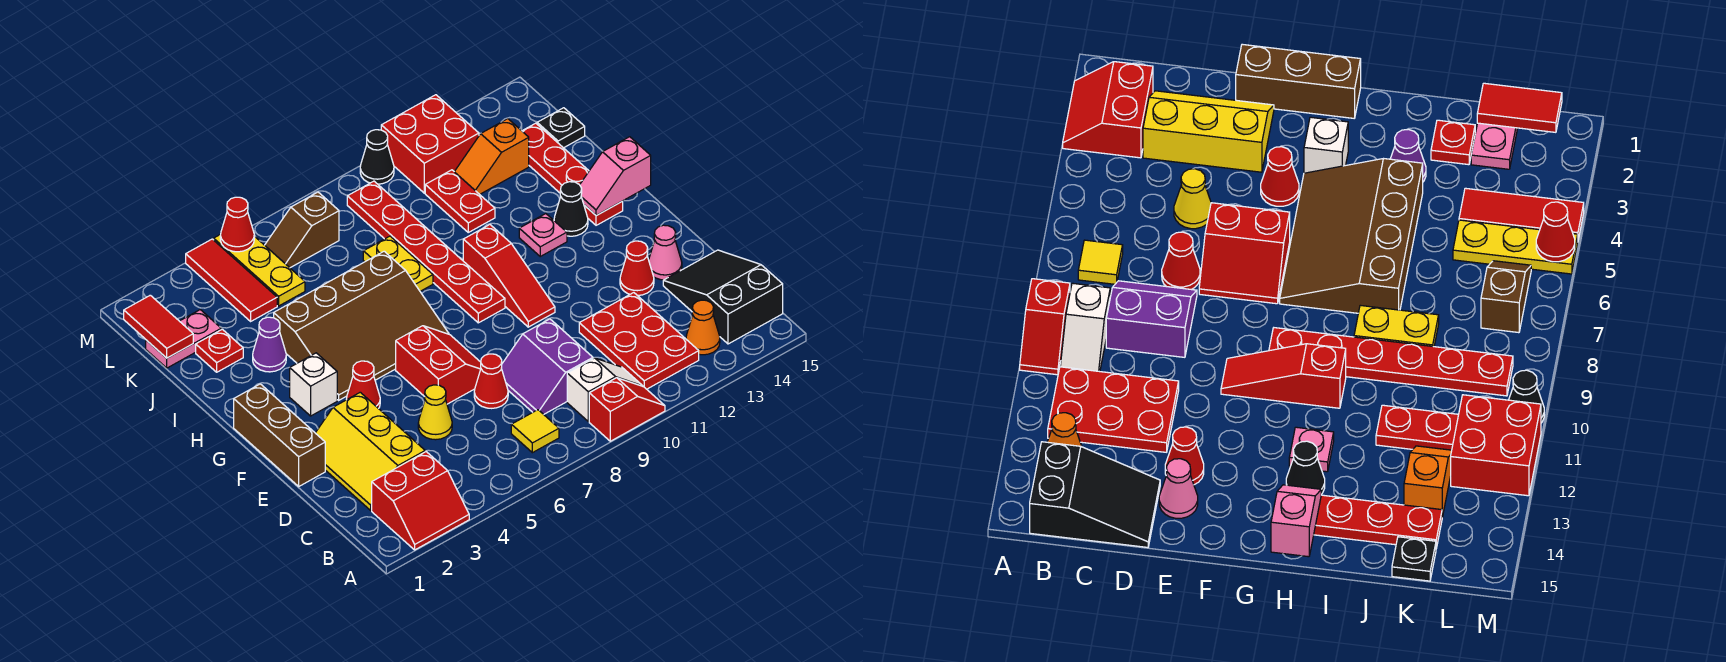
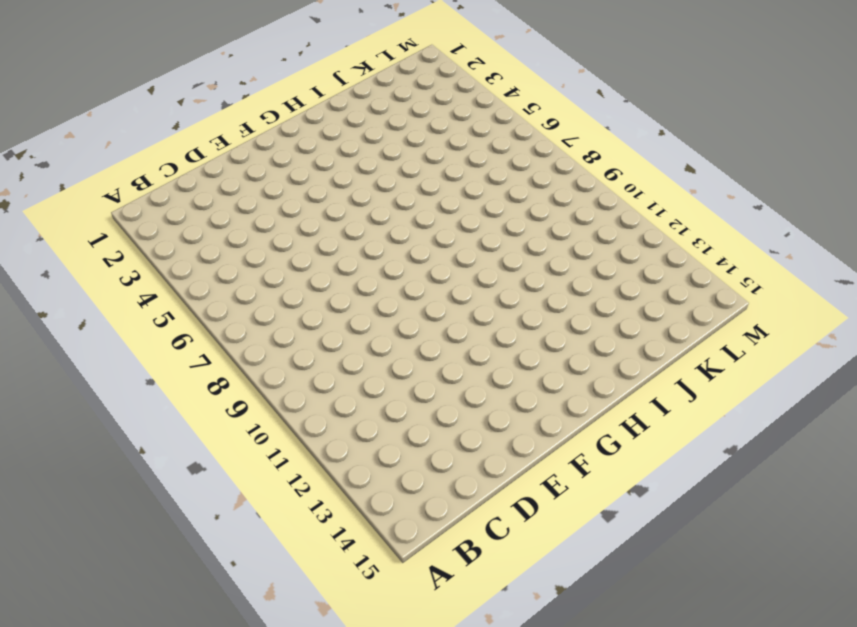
none -> red slope A2:B3 level 1 top B
none -> red slope A9:A10 level 1 top 9
none -> yellow tile B7 level 1
none -> white slope B9:B10 level 1 top 9

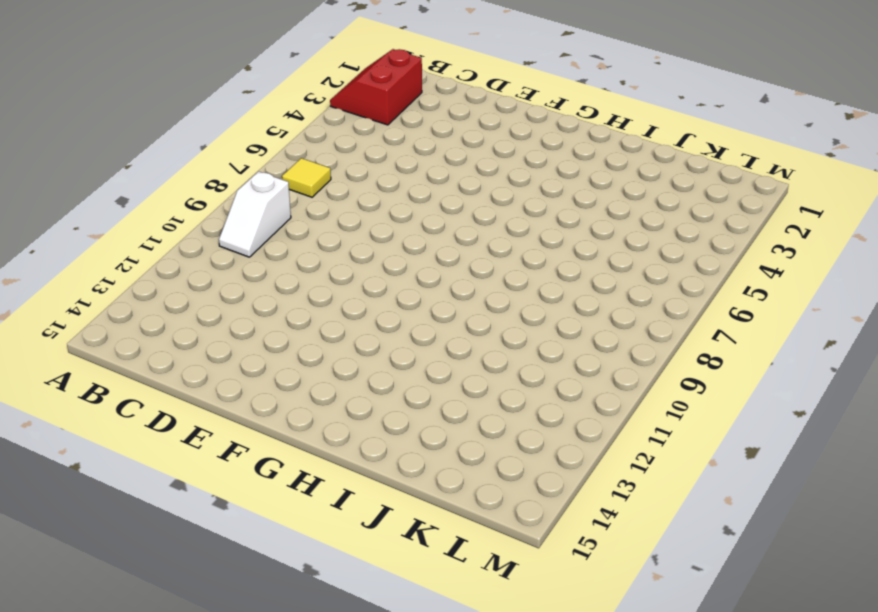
none -> red slope A9:A10 level 1 top 9
none -> red plate B11:D12 level 1
none -> orange cone B13 level 1
none -> black slope B14:D15 level 1 top B

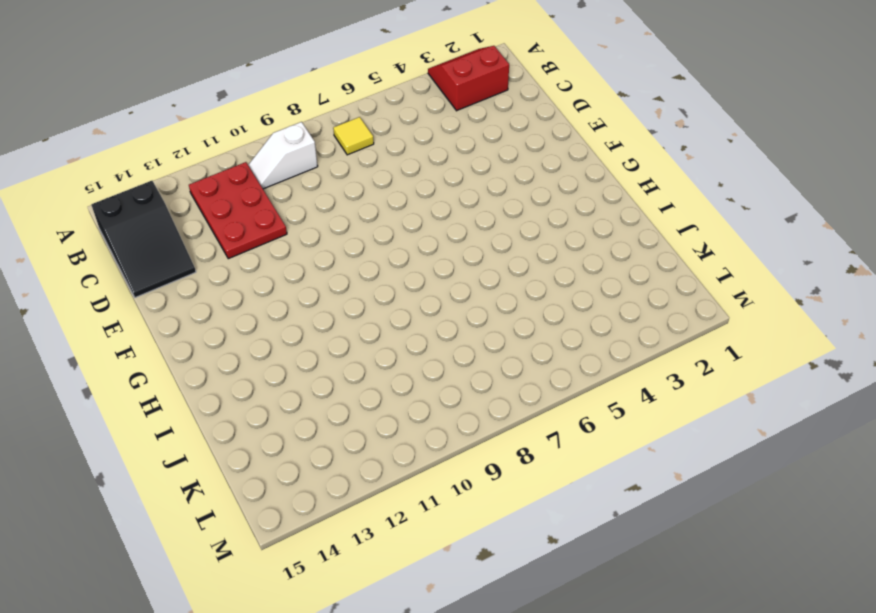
none -> red slope A9:A10 level 1 top 9
none -> orange cone B13 level 1
none -> yellow slope C2:E3 level 1 top 3
none -> purple slope C8:D9 level 1 top 9

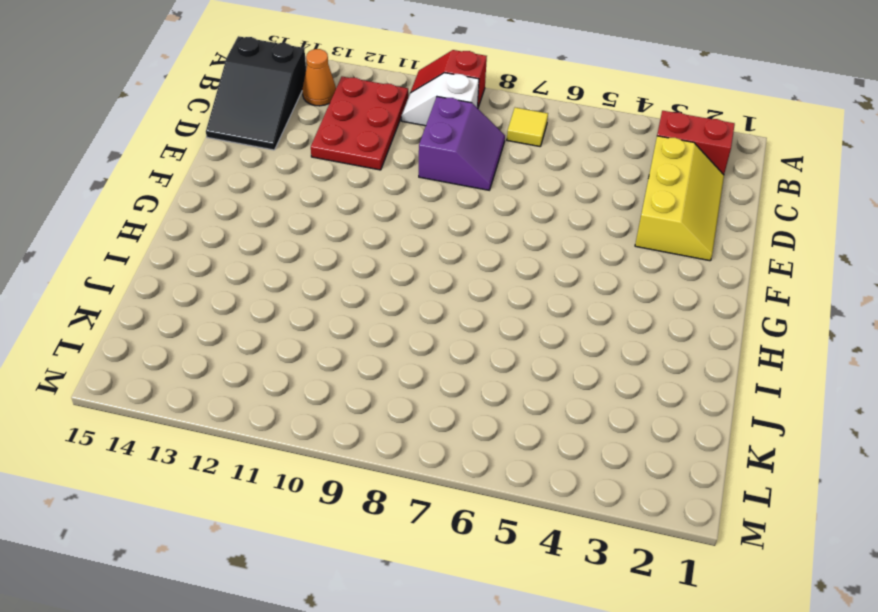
none -> yellow cone D5 level 1
none -> red cone D7 level 1
none -> brown brick E1:G1 level 1
none -> red slope E6:F7 level 1 top 6

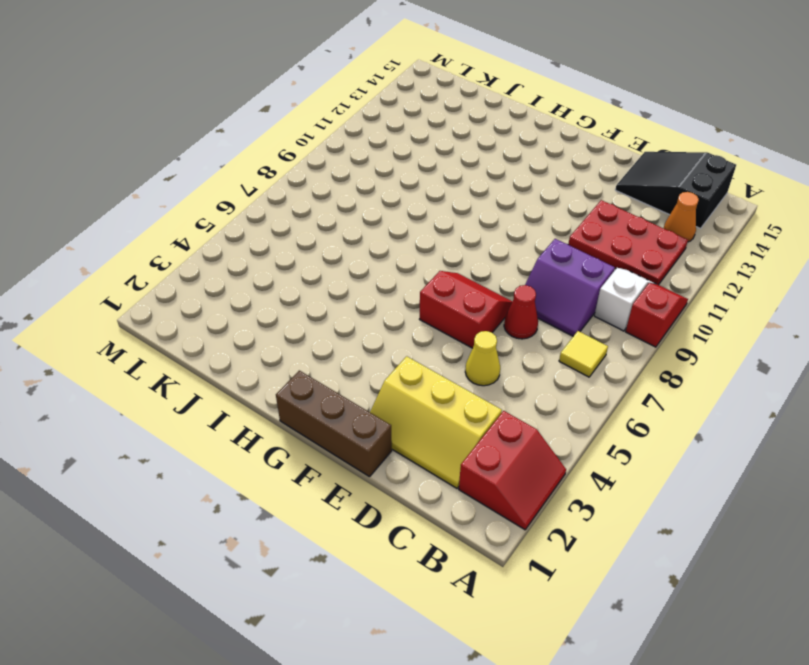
none -> red cone E13 level 1
none -> pink cone E14 level 1
none -> red cone F4 level 1
none -> red slope F10:H10 level 1 top H

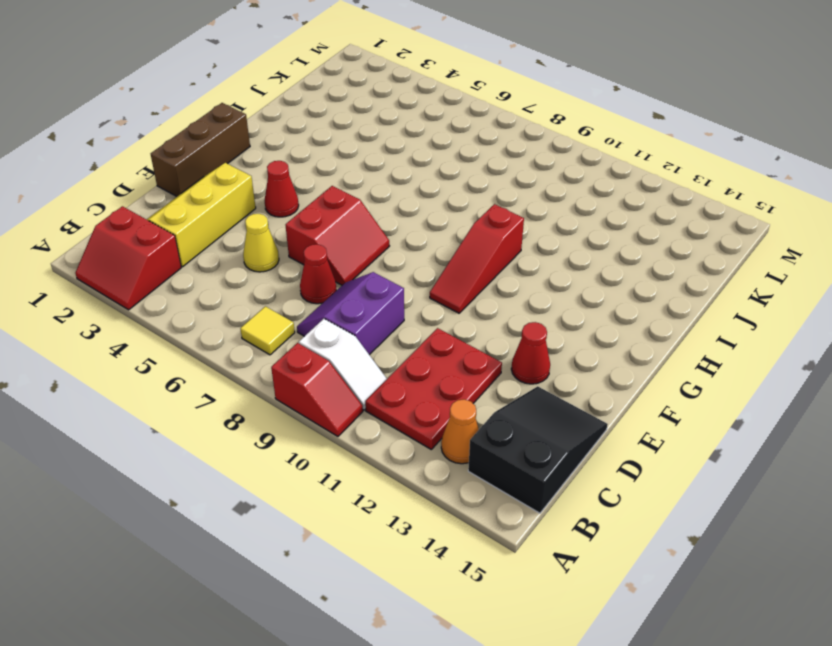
none -> pink cone E14 level 1
none -> white brick G3 level 1
none -> brown slope G4:I7 level 1 top I
none -> red plate G9:L9 level 1

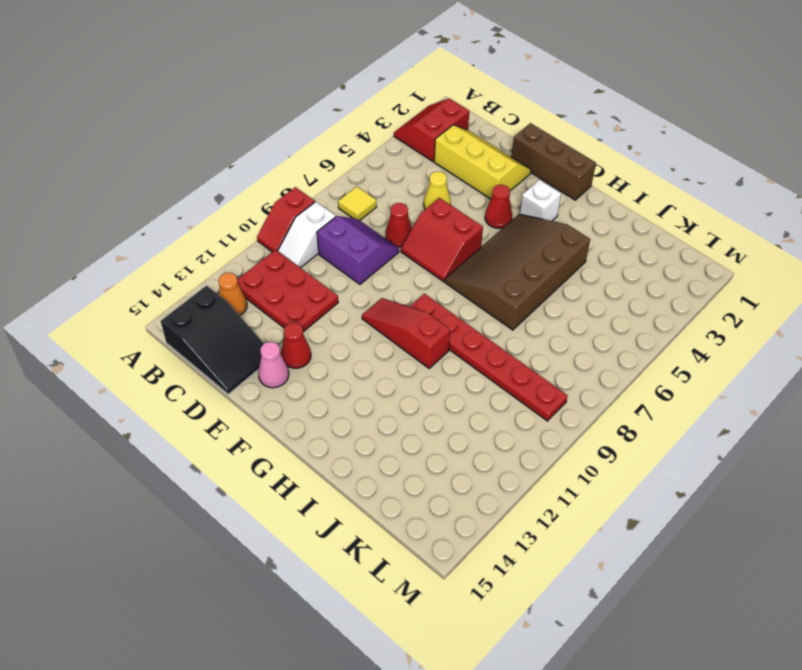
none -> pink plate H12 level 1
none -> black cone H13 level 1
none -> red plate H14:K14 level 1
none -> purple cone I3 level 1

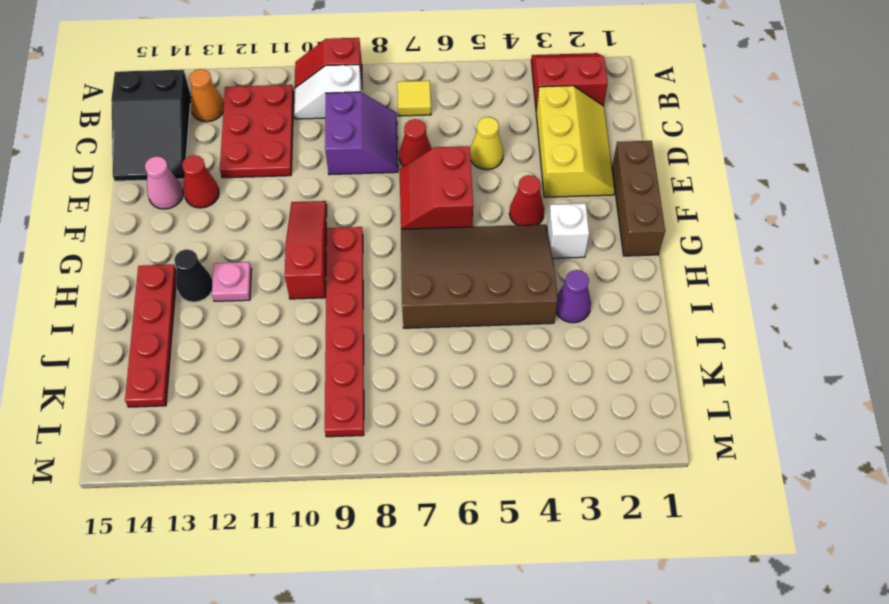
none -> yellow plate I8:J8 level 1
none -> red plate J2 level 1
none -> red plate J11:K11 level 1
none -> pink plate K1:K2 level 1

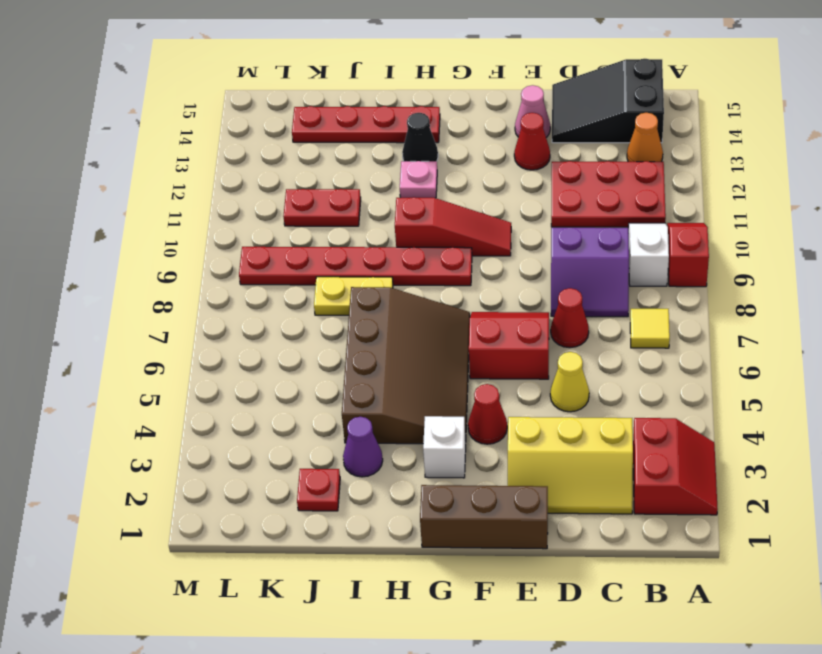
none -> pink plate K1:K2 level 1
none -> red tile K4:M4 level 1
none -> yellow plate K5:M5 level 1
none -> orange slope K12:K13 level 1 top 13

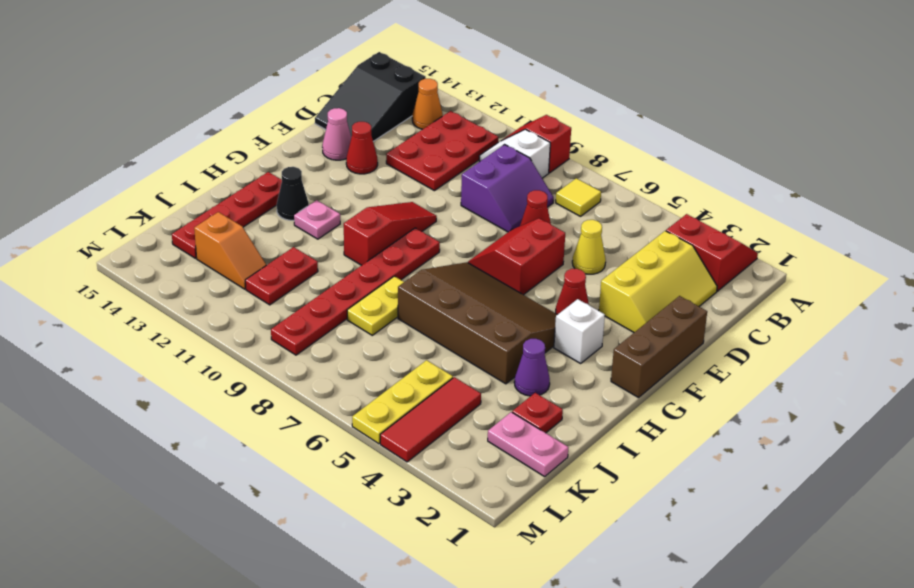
none -> black plate K15 level 1
none -> brown slope L6:L7 level 1 top 7
none -> red brick L11:M12 level 1
none -> black cone M10 level 1

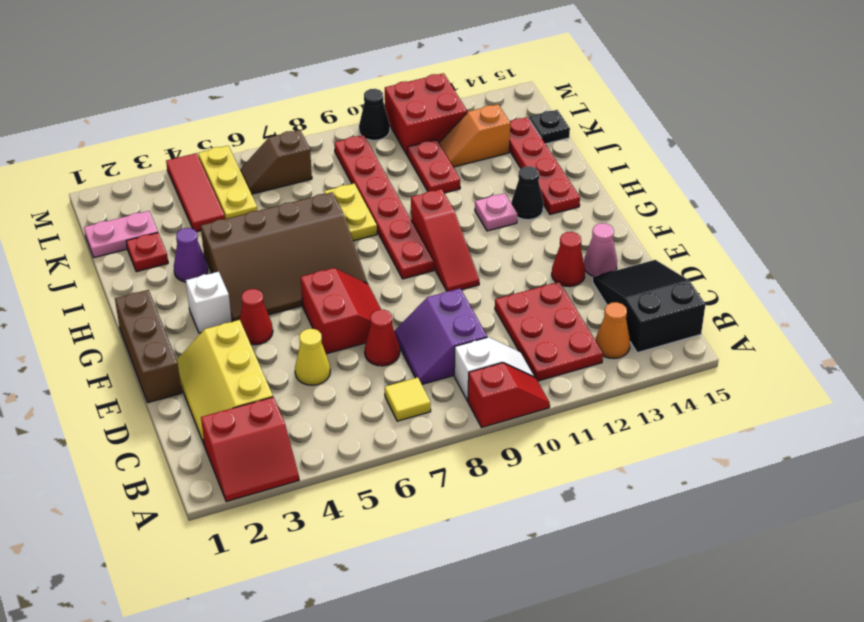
none -> pink slope H14:H15 level 2 top 15
none -> red tile K1:L1 level 2
none -> red cone M5 level 2

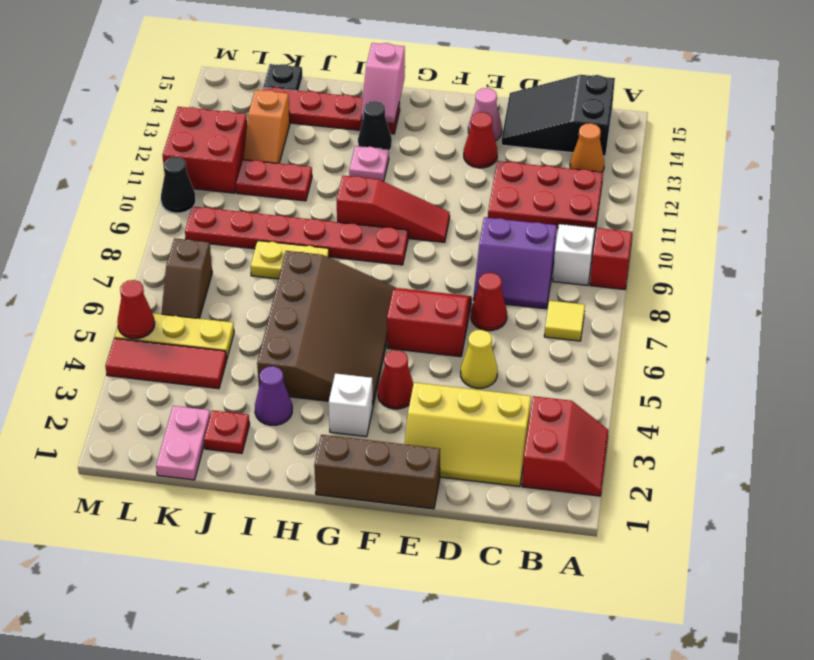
none -> red tile K1:L1 level 2

